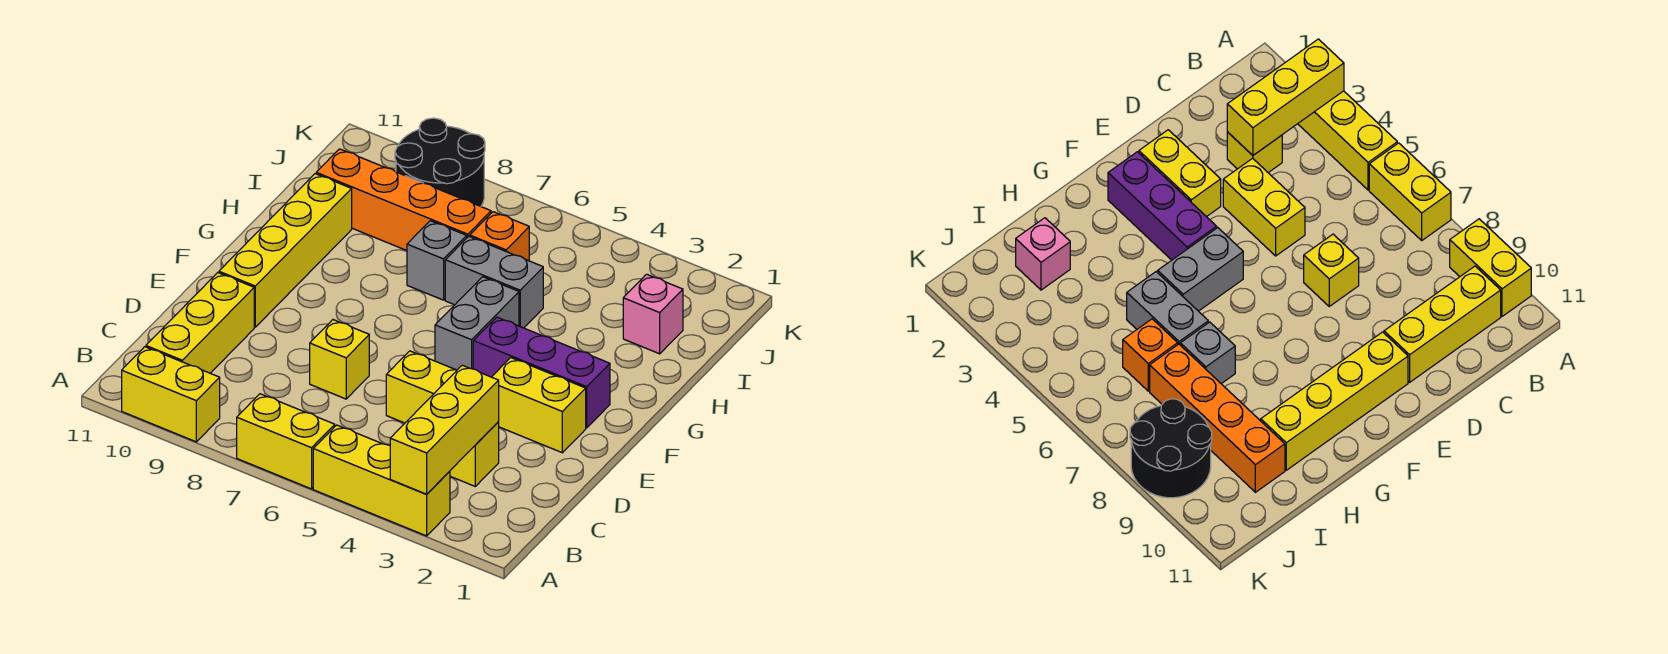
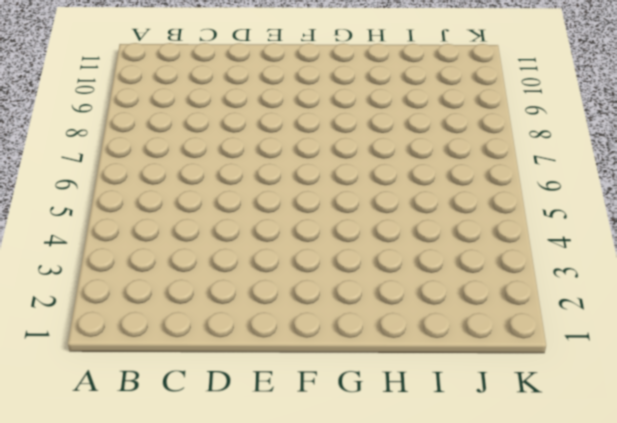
none -> yellow brick A3:A5 level 1
none -> yellow brick A6:A7 level 1
none -> yellow brick A9:A10 level 1

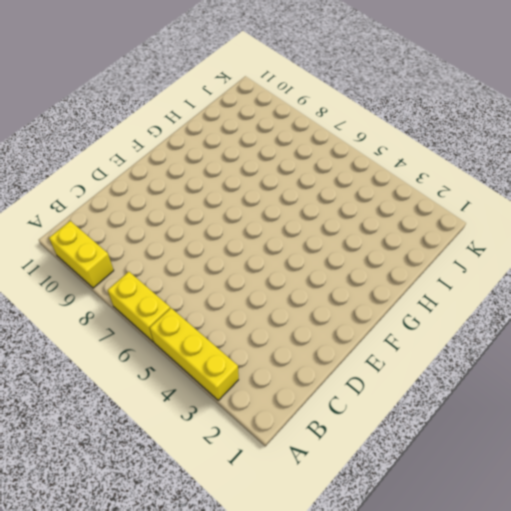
none -> yellow brick B10:D10 level 1
none -> yellow brick C3 level 1
none -> yellow brick D4:D5 level 1

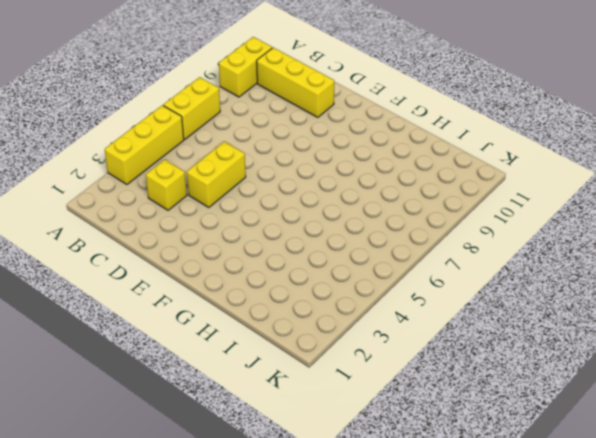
none -> yellow brick D7 level 1
none -> yellow brick E2:E3 level 1
none -> yellow brick E10:H10 level 1

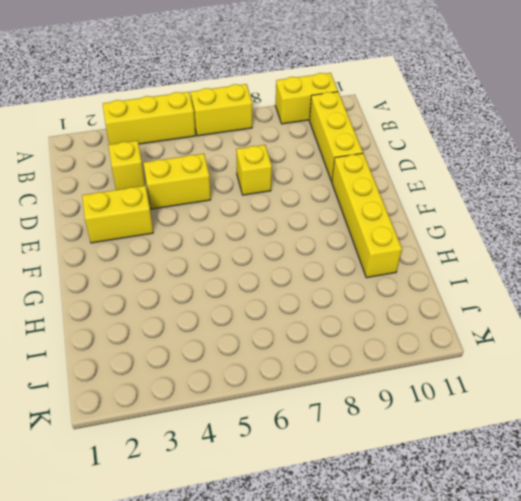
none -> purple brick F2:F4 level 1
none -> grey brick F5:G5 level 1
none -> grey brick H5:H6 level 1

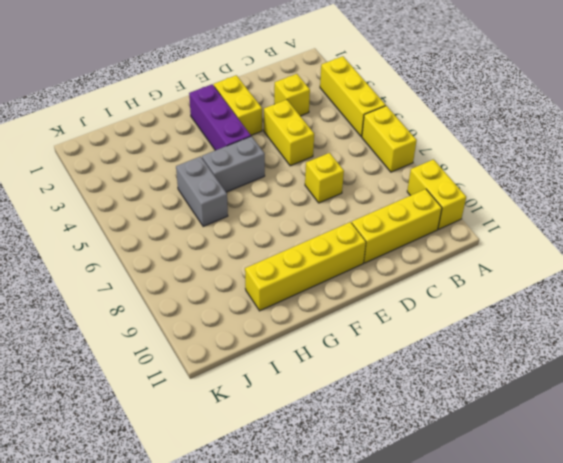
none -> grey brick H7 level 1
none -> pink brick I2 level 1
none -> orange brick I6 level 1

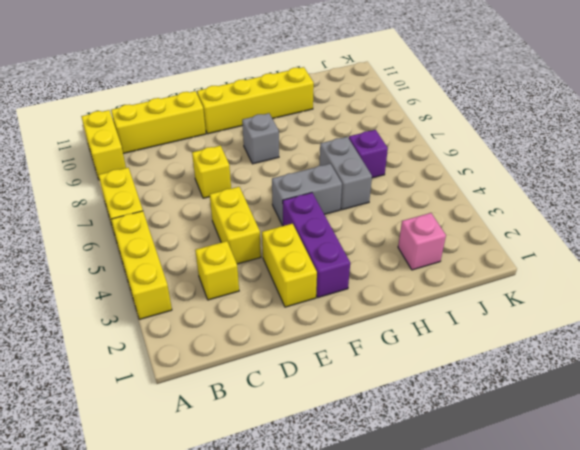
grey brick F8 level 1 -> grey brick H7 level 1
purple brick I6 level 1 -> orange brick I6 level 1
none -> orange brick I7:I10 level 1
none -> black round brick J8:K9 level 1
none -> yellow brick A3:C3 level 2

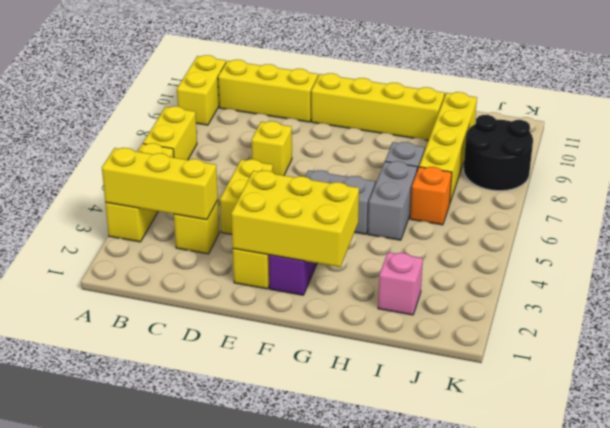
yellow brick E2:G3 level 2 -> none
yellow brick I7:I10 level 1 -> orange brick I7:I10 level 1

